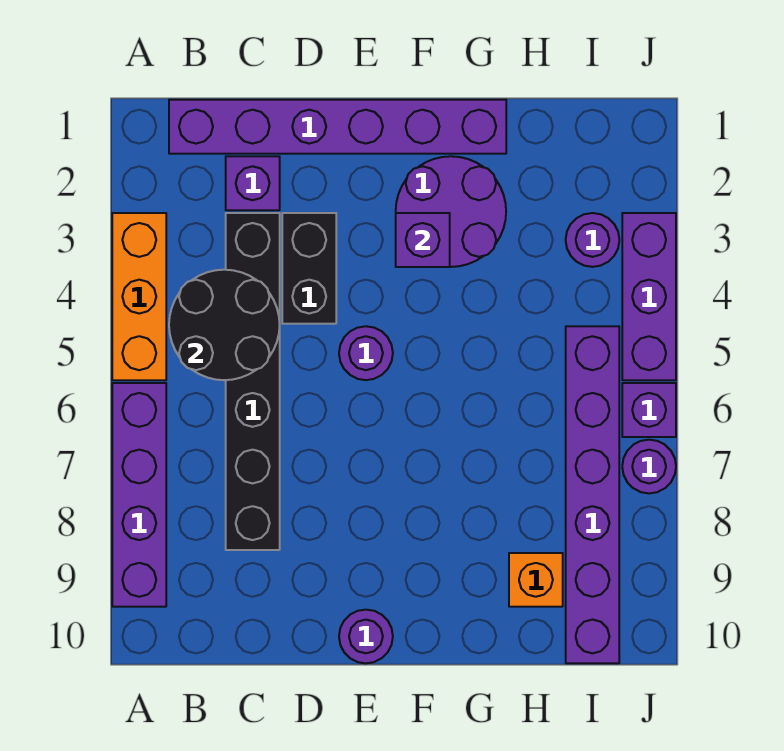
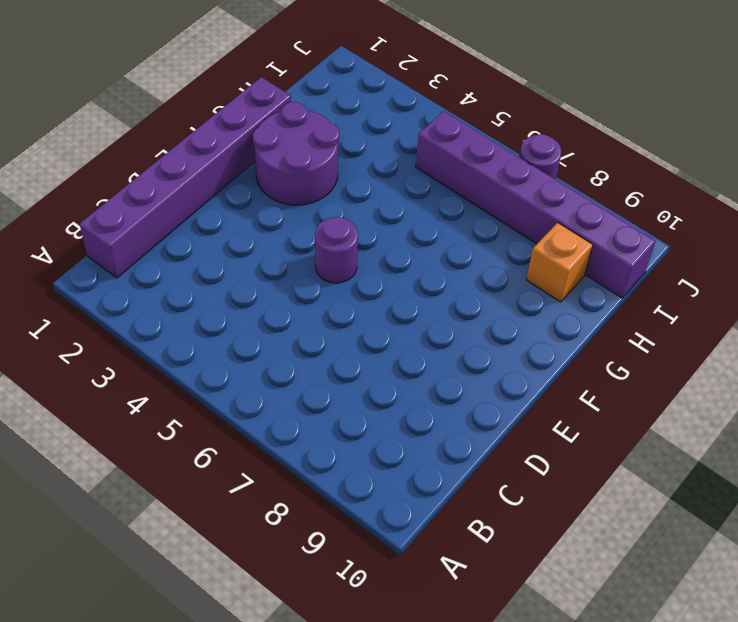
none -> orange brick A3:A5 level 1
none -> purple brick A6:A9 level 1
none -> purple brick C2 level 1

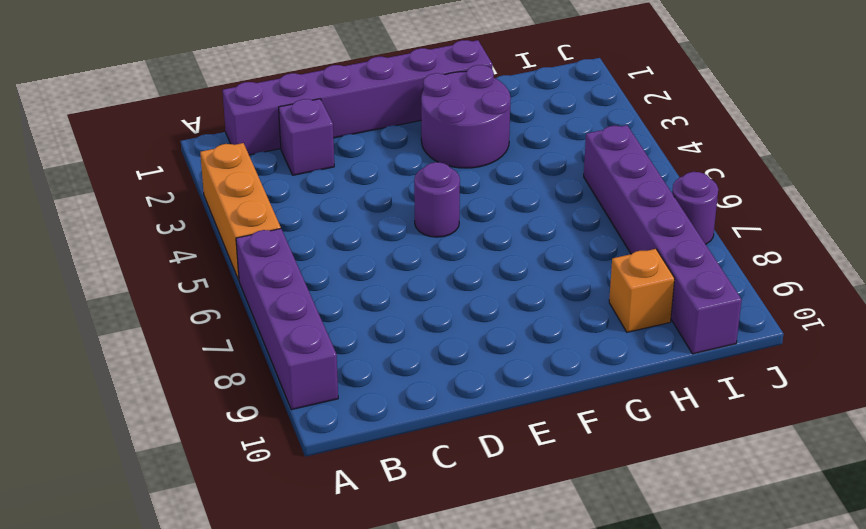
none -> black brick C3:C8 level 1
none -> black brick D3:D4 level 1
none -> purple round brick E10 level 1

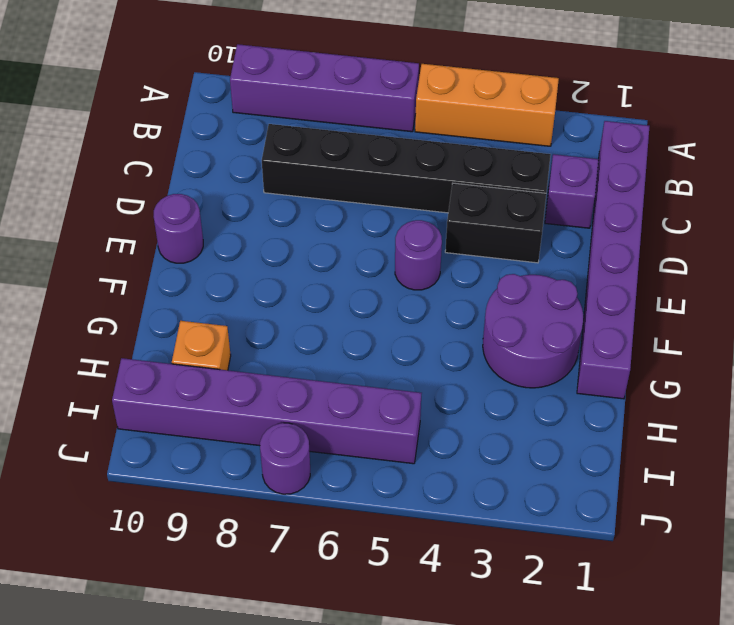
none -> purple round brick I3 level 1
none -> purple brick J3:J5 level 1
none -> purple brick J6 level 1

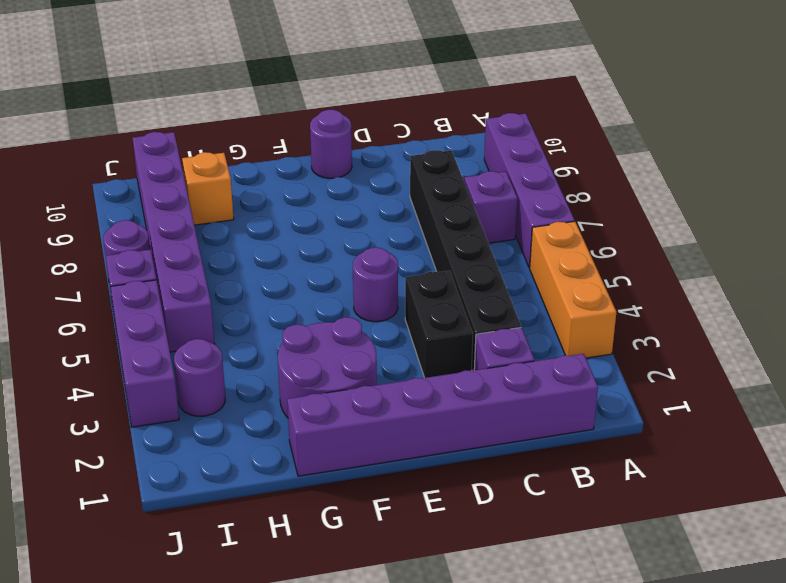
purple brick B7 level 1 -> purple brick F3 level 2
none -> black round brick B4:C5 level 2

